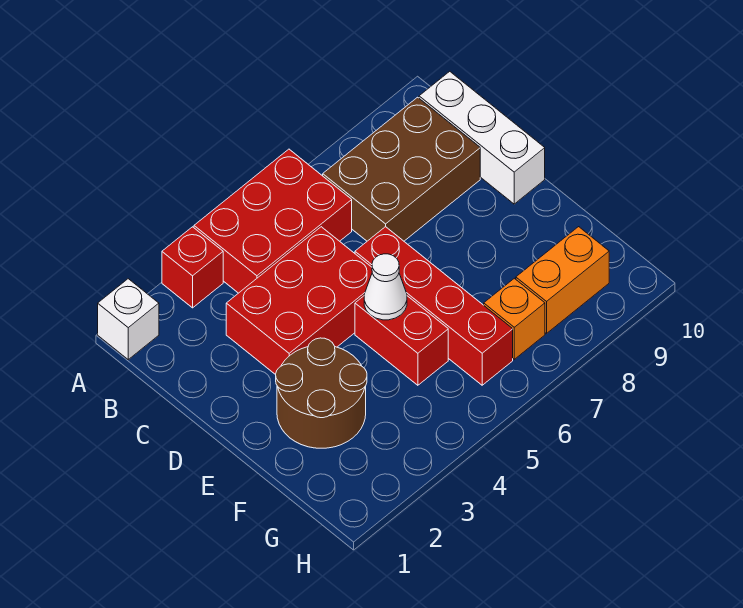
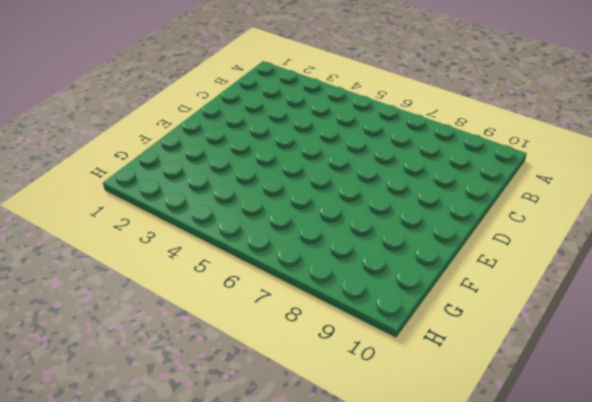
none -> white brick A1 level 1
none -> red brick A3 level 1
none -> red brick A4:B6 level 1

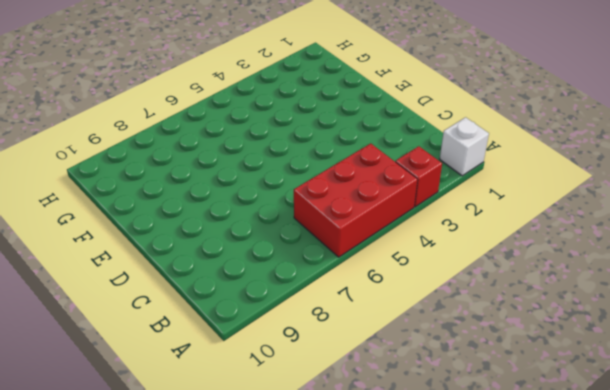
none -> brown brick B7:C9 level 1
none -> white brick B10:D10 level 1
none -> red brick C3:D5 level 1

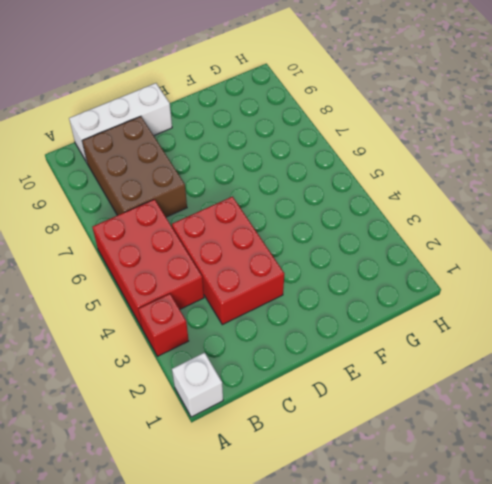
none -> red brick D6:G6 level 1
none -> brown round brick E2:F3 level 1
none -> red brick E5:F5 level 1

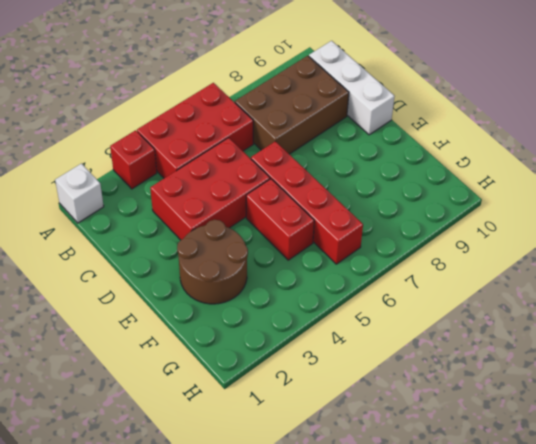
none -> orange brick G7 level 1
none -> orange brick G8:G9 level 1
none -> white cone E5 level 2

